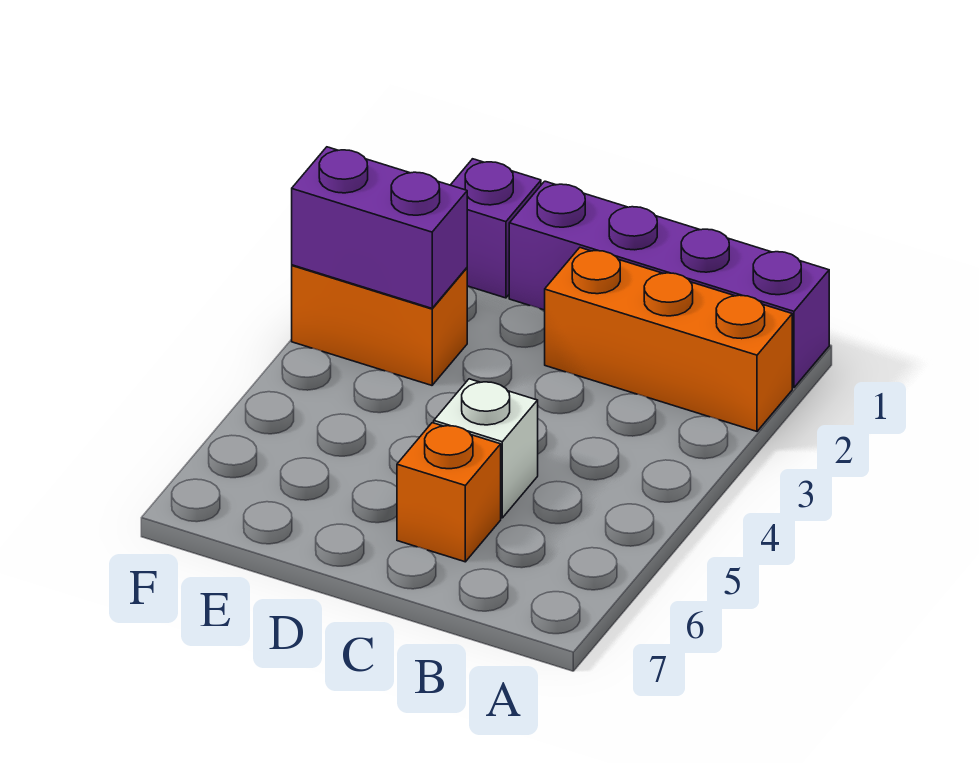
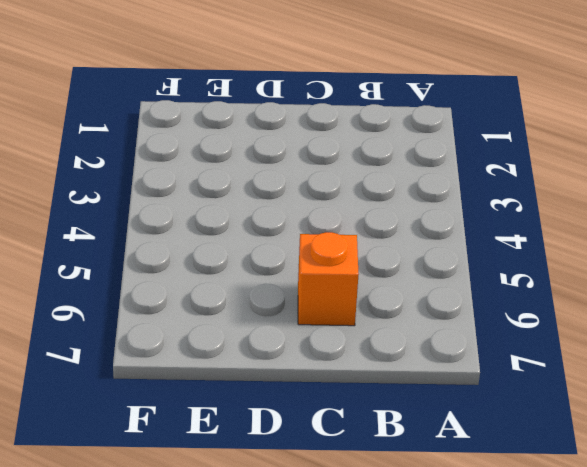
none -> purple brick A1:D1 level 1
none -> orange brick A2:C2 level 1

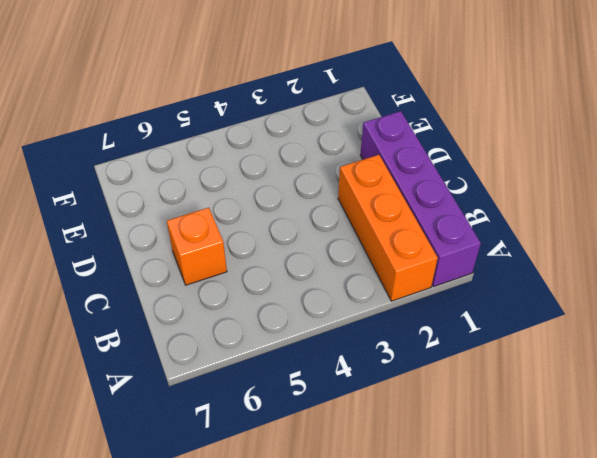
none -> white brick C5 level 1
none -> purple brick E1 level 1

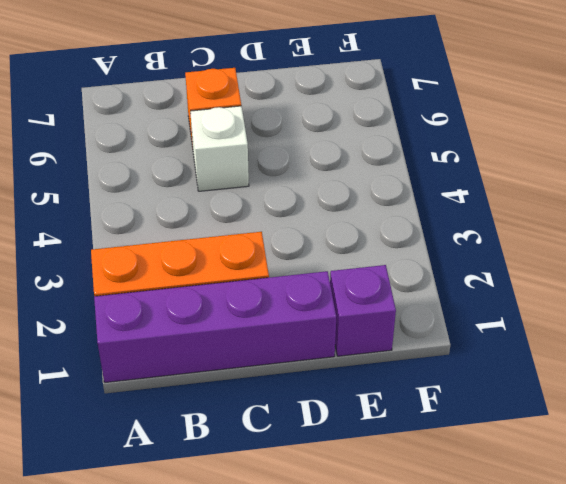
none -> orange brick E3:F3 level 1
none -> purple brick E3:F3 level 2

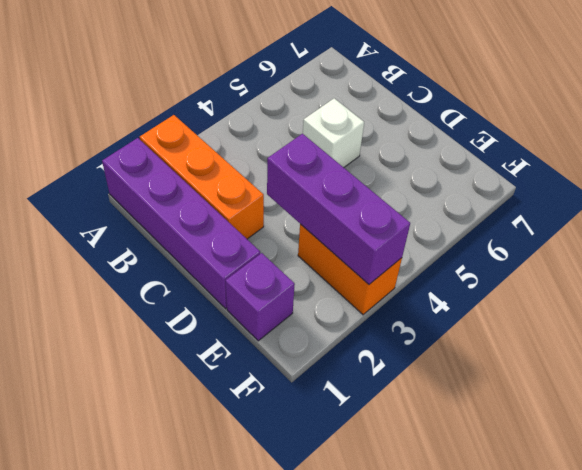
purple brick D3:F3 level 2 -> purple brick E3:F3 level 2
none -> orange brick C6 level 1

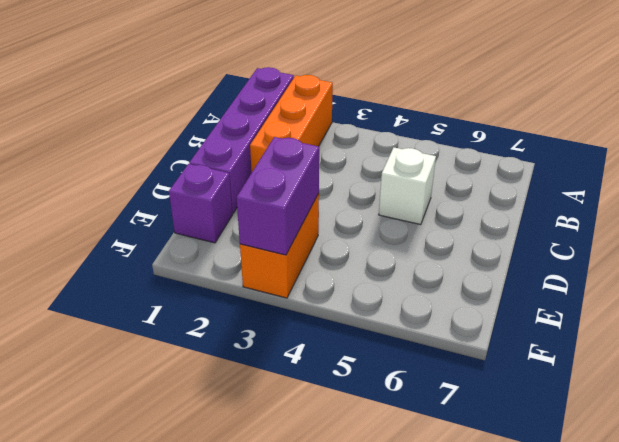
none -> orange brick C6 level 1

